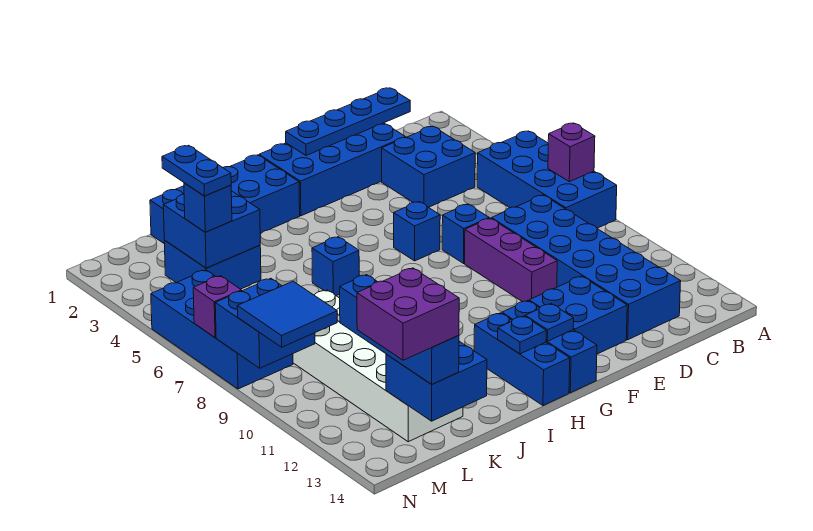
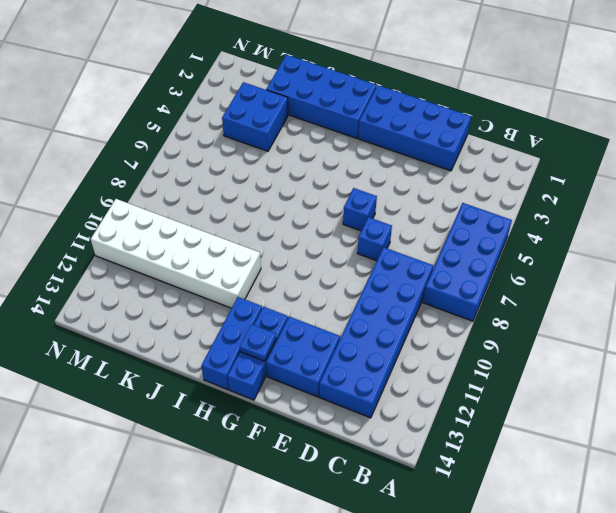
white brick I10:N11 level 1 -> white brick K8:L13 level 1
none -> blue brick C3:D4 level 1
none -> purple brick E8:E10 level 1
none -> blue brick I6 level 1

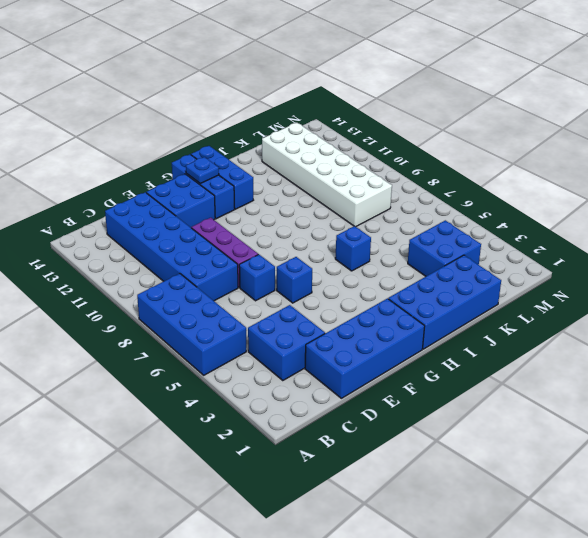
none -> blue brick M5:N8 level 1
none -> purple brick A7 level 2
none -> blue plate C1:F1 level 2

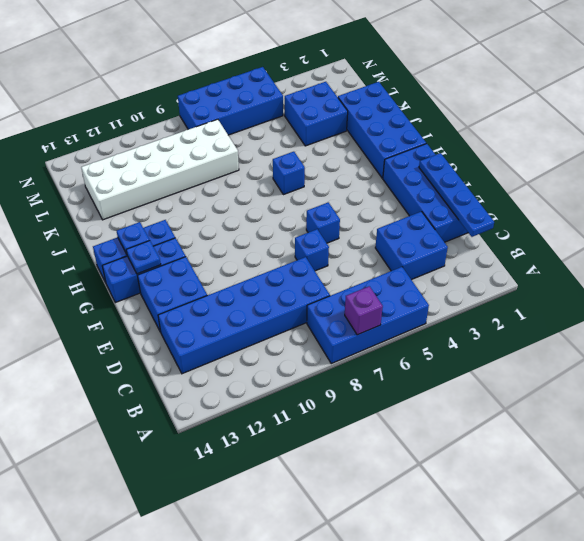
none -> purple brick E8:E10 level 1
none -> blue brick K3:L4 level 2
none -> blue brick K13:L14 level 2

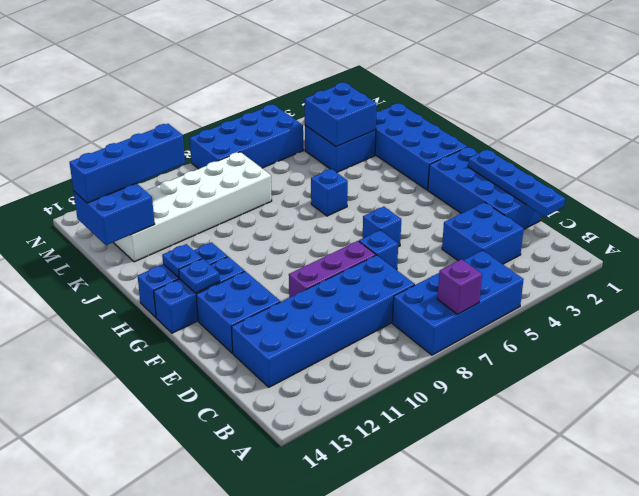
none -> blue brick M8:N9 level 2
none -> purple brick N7 level 2
none -> blue brick L4 level 3

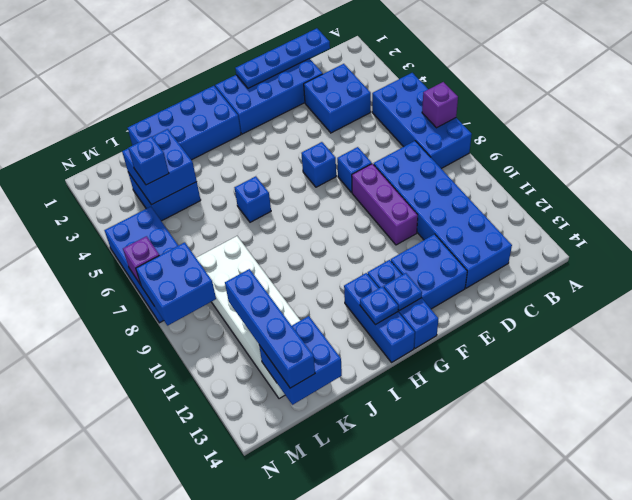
none -> blue tile M9:N10 level 3
none -> blue plate L3:L4 level 4
none -> purple brick L13:M14 level 4

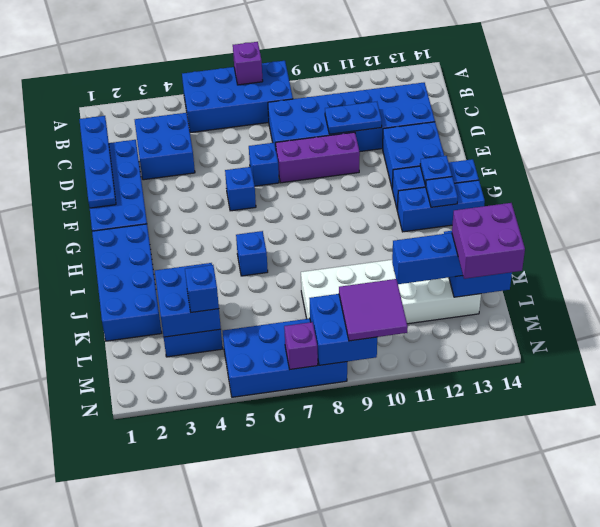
blue plate D10:D11 level 2 -> blue plate L3:L4 level 4
purple tile M9:N10 level 3 -> blue tile M9:N10 level 3

